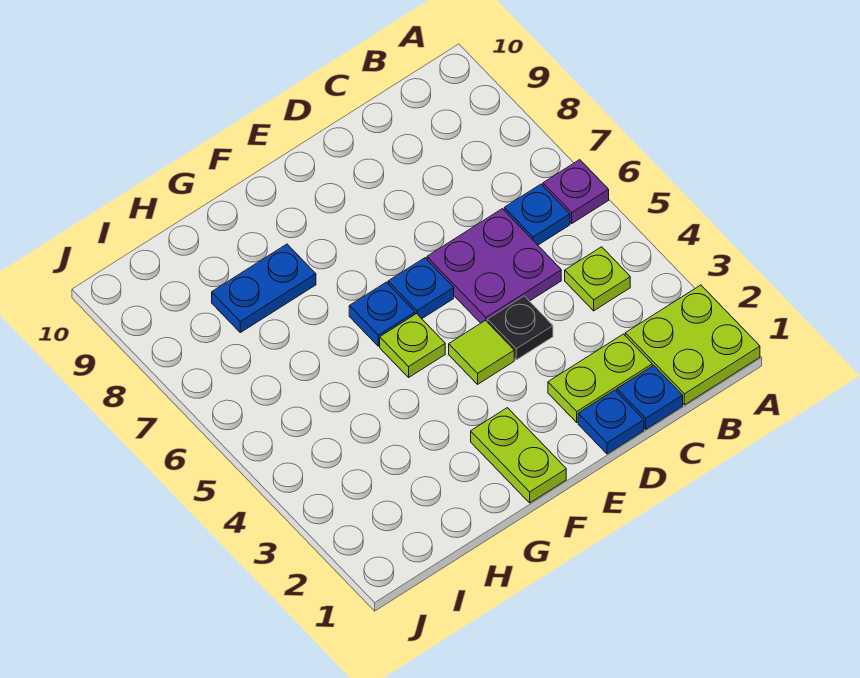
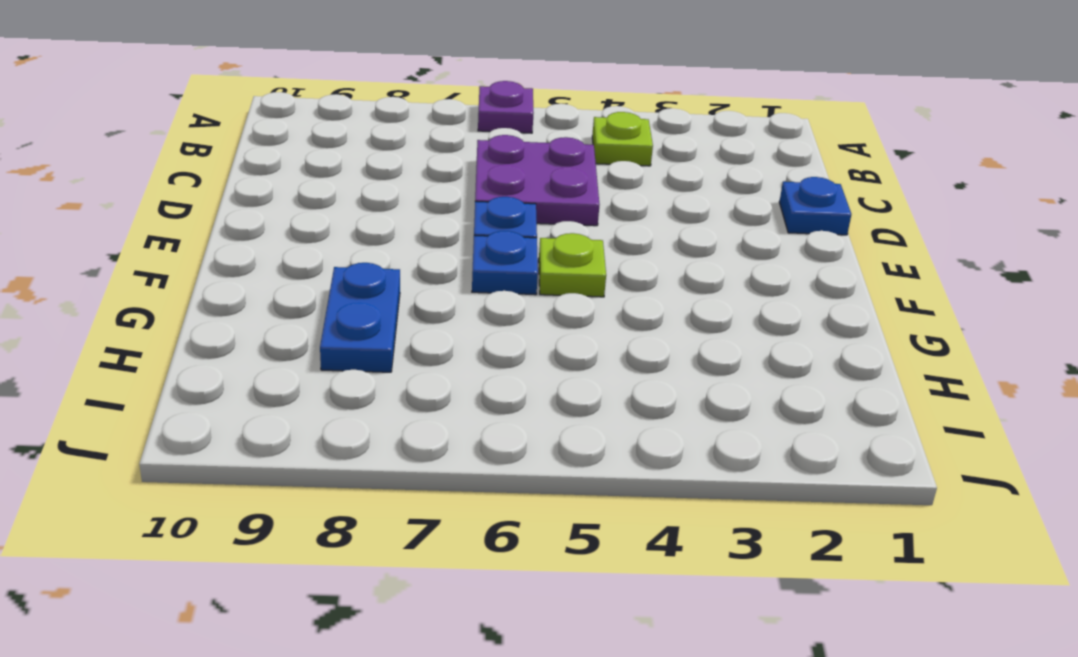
none -> lime plate A1:B2 level 1
none -> blue plate B6 level 1
none -> blue plate C1 level 1

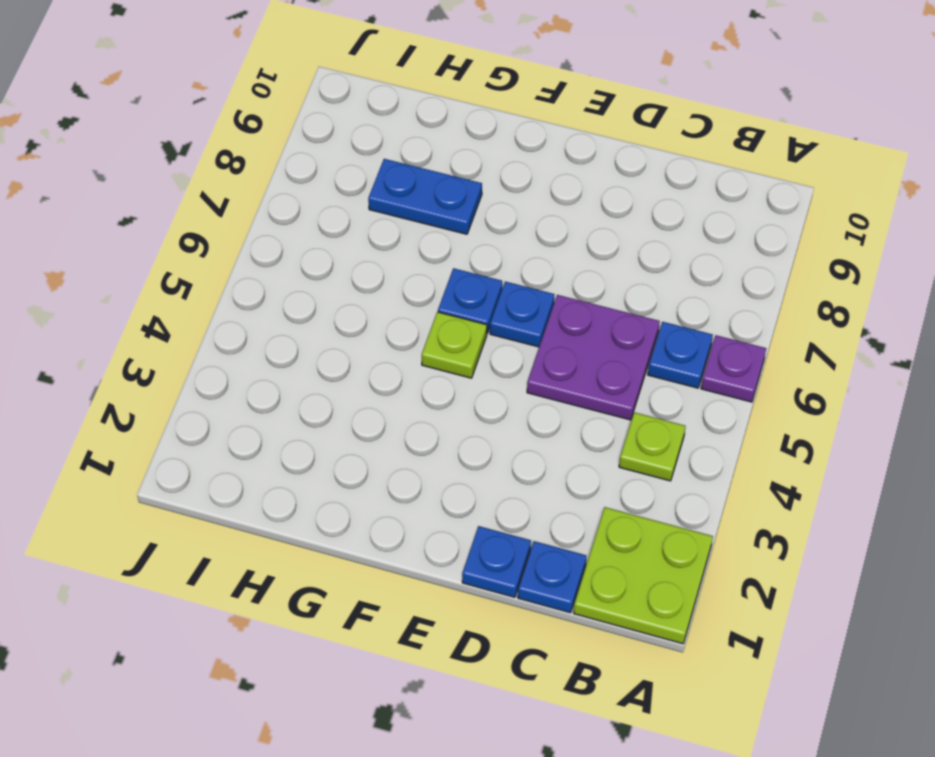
none -> lime plate C2:D2 level 1
none -> black plate D4 level 1
none -> lime tile E4 level 1

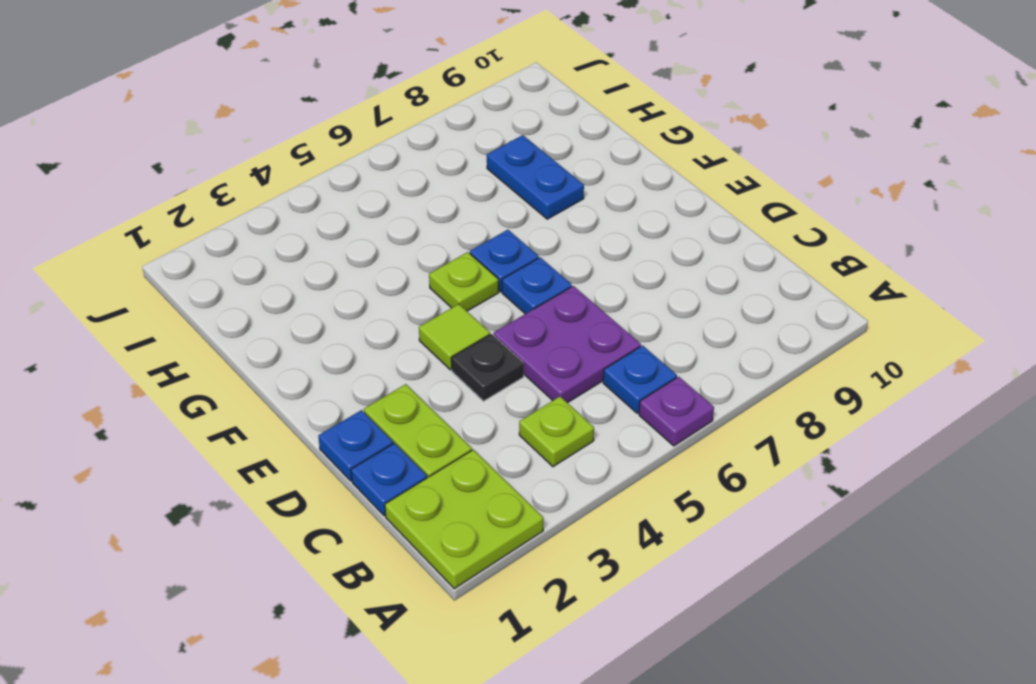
none -> lime plate F1:F2 level 1

